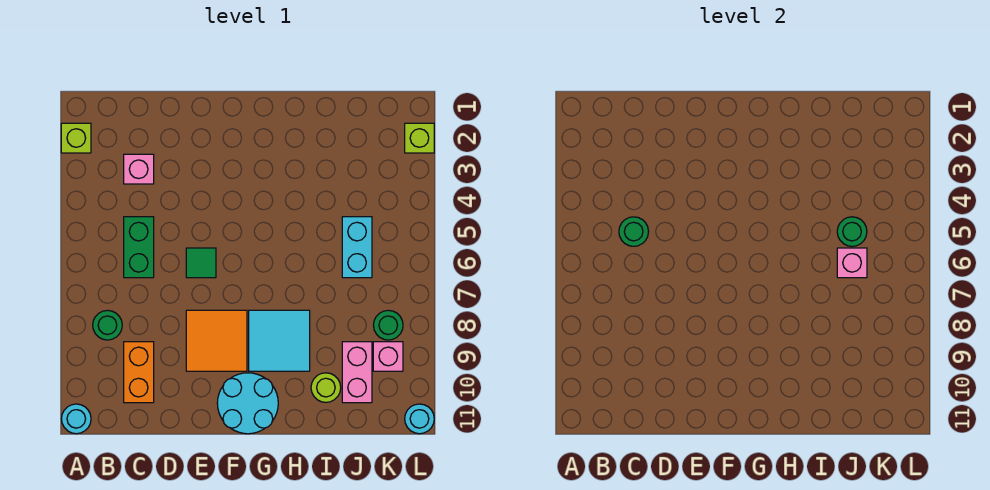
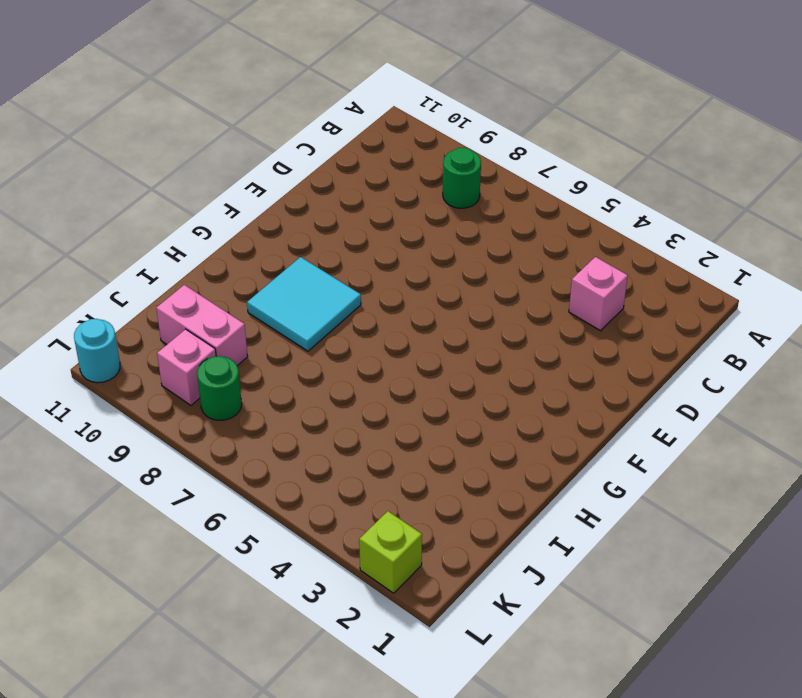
none -> lime brick A2 level 1
none -> cyan round brick A11 level 1
none -> green brick C5:C6 level 1

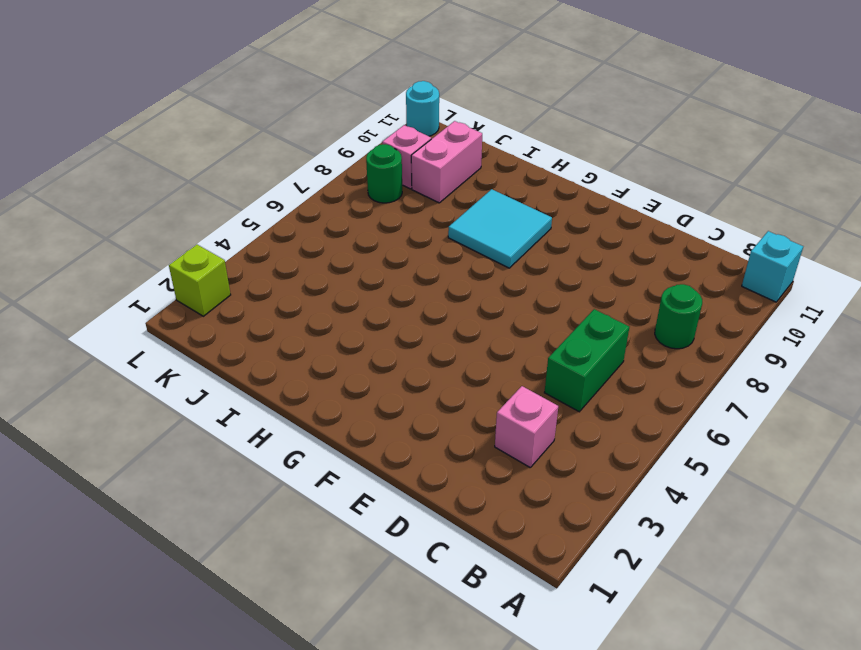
cyan brick A11 level 1 -> cyan round brick A11 level 1
none -> lime brick A2 level 1
none -> orange brick C9:C10 level 1
none -> green tile E6 level 1

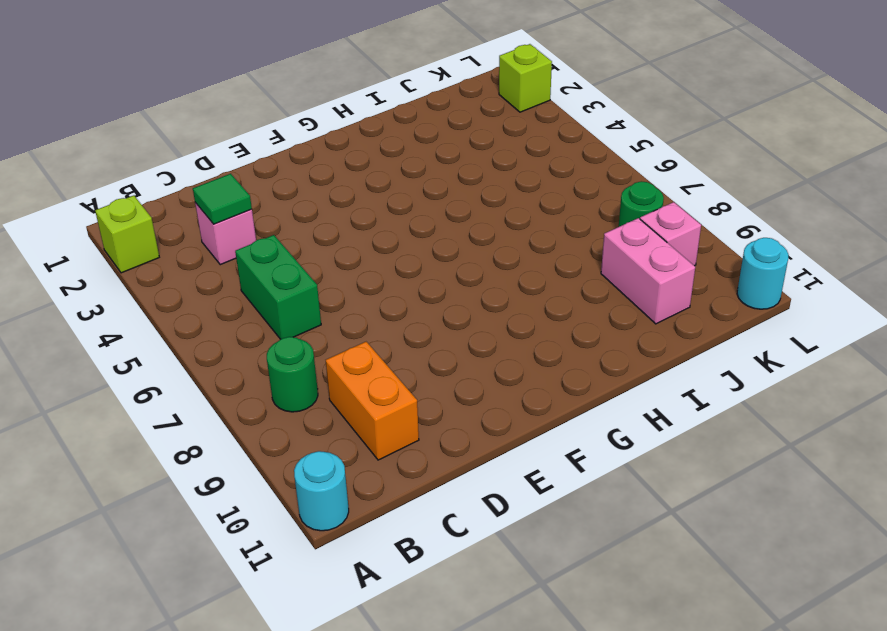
green tile C3 level 2 -> green tile E6 level 1
none -> orange tile E8:F9 level 1
none -> cyan round brick F10:G11 level 1
none -> cyan tile G8:H9 level 1

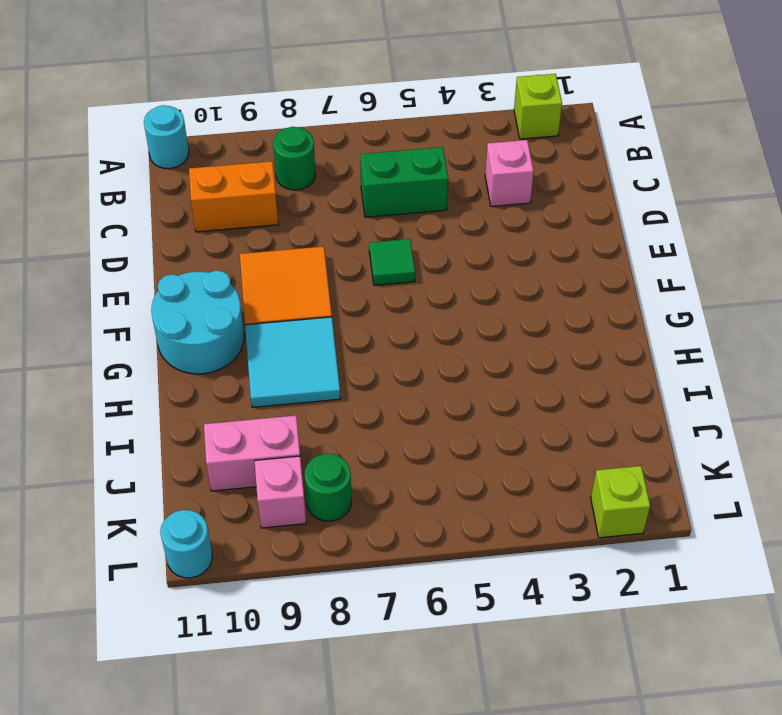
none -> lime round brick I10 level 1
none -> cyan brick J5:J6 level 1
none -> green round brick C5 level 2

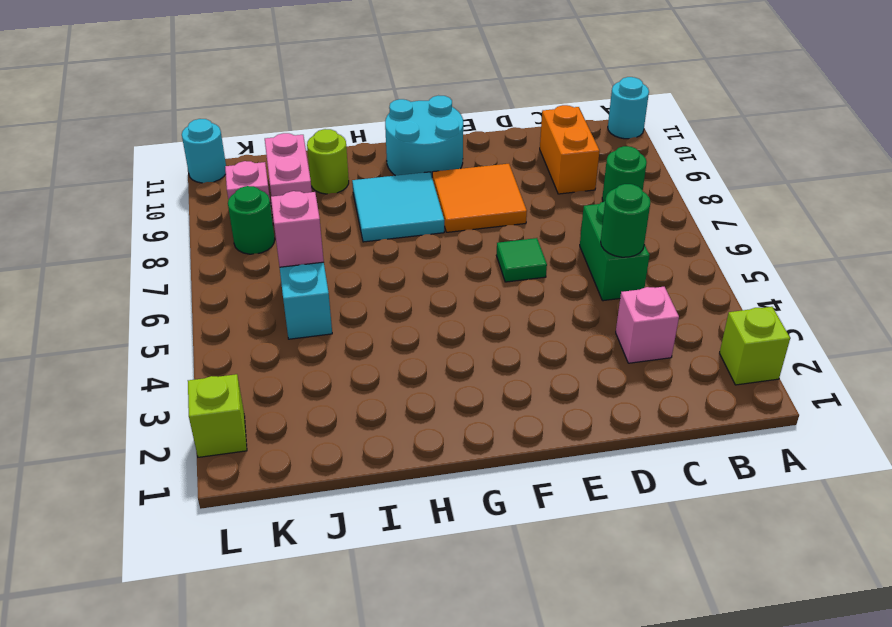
none -> green round brick J5 level 2

